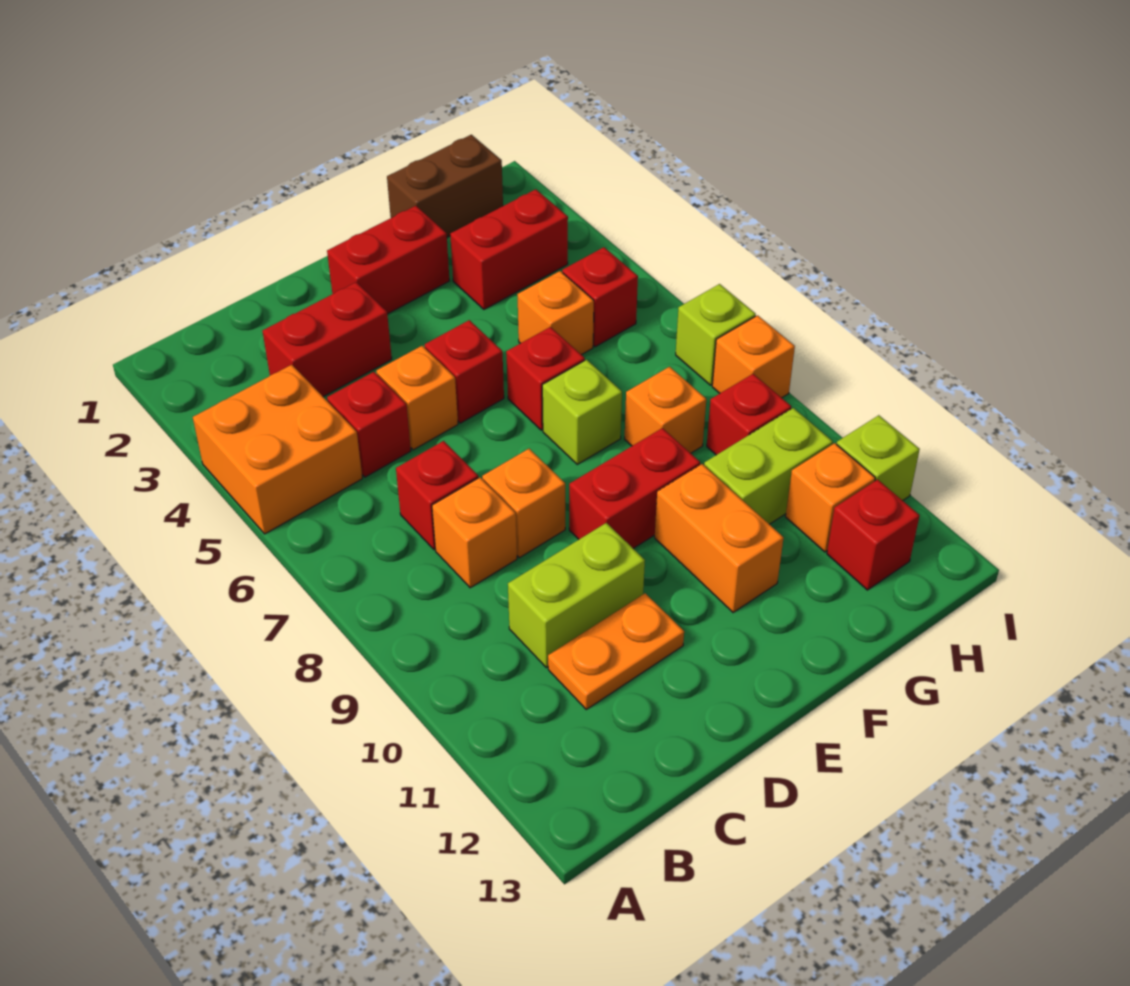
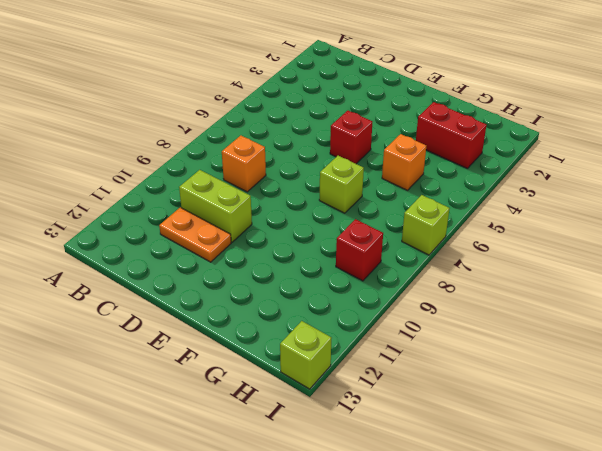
lime brick I13 level 1 -> lime brick I11 level 1
none -> orange brick A4:B5 level 1
none -> red brick C3:D3 level 1
none -> red brick C5 level 1

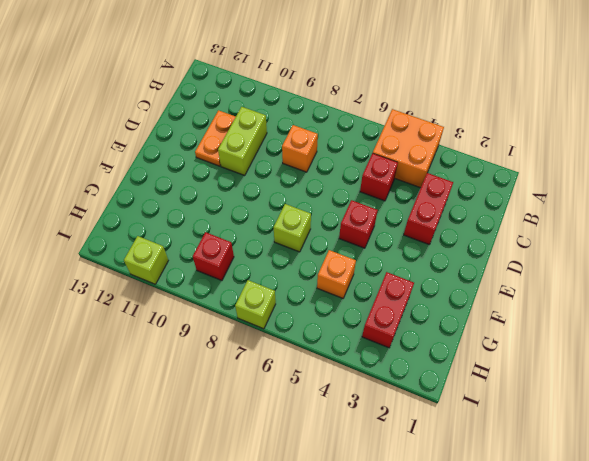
none -> red brick C7 level 1
none -> orange brick D5 level 1
none -> orange brick D8 level 1

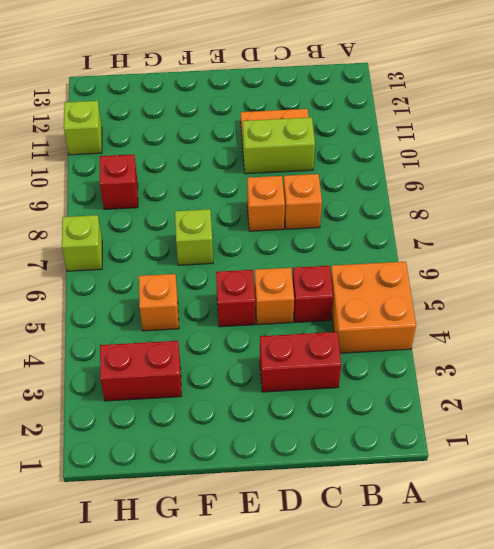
none -> red brick C7 level 1
none -> red brick E2:F2 level 1
none -> red brick E9:F9 level 1

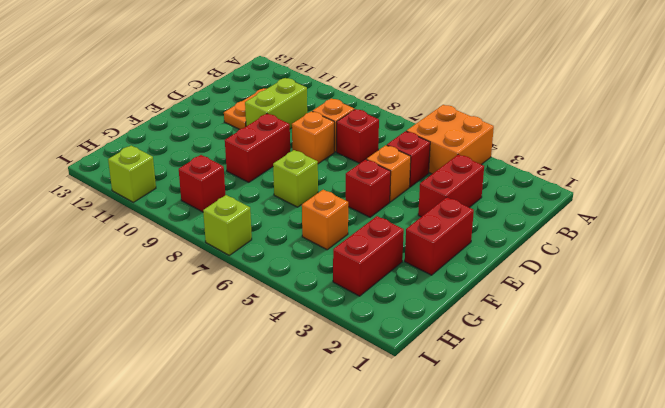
none -> red brick F6 level 1
none -> orange brick F10:F11 level 1
none -> brown brick G1:H1 level 1

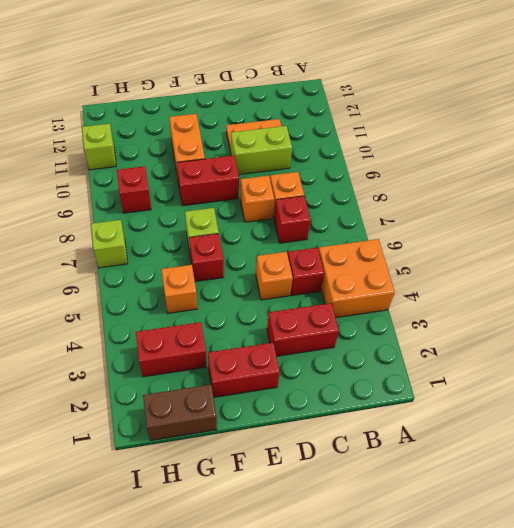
none -> red brick E5 level 1
none -> orange brick G8 level 1
none -> lime brick G10:H10 level 1

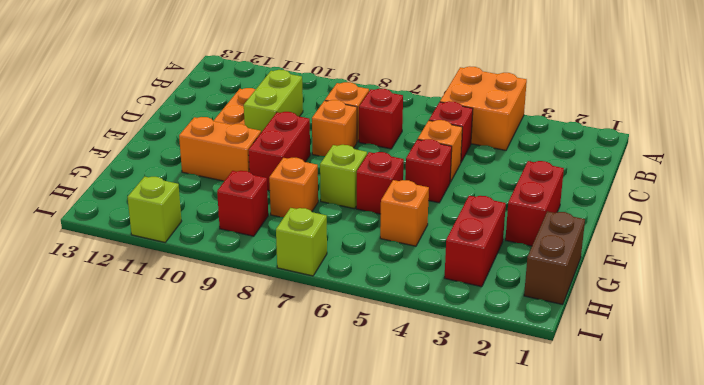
none -> red brick C3:D3 level 1
none -> lime brick G10:H10 level 1
none -> red brick H5 level 1

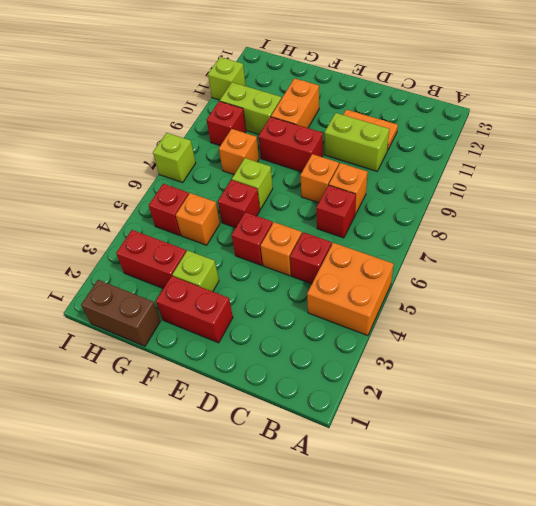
lime brick F3 level 1 -> none
none -> red brick C3:D3 level 1
none -> orange brick H11 level 1
none -> red brick H12 level 1

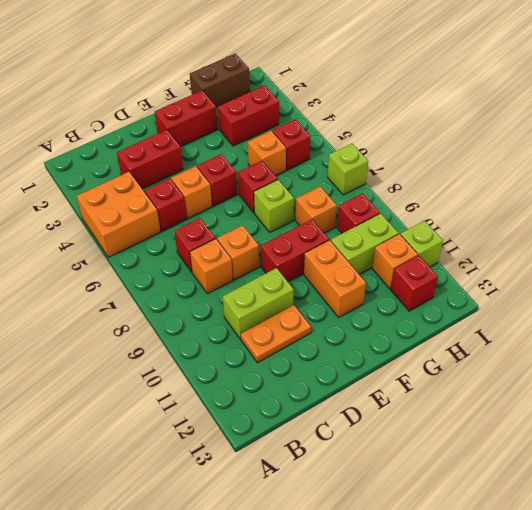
none -> orange brick I8 level 1

